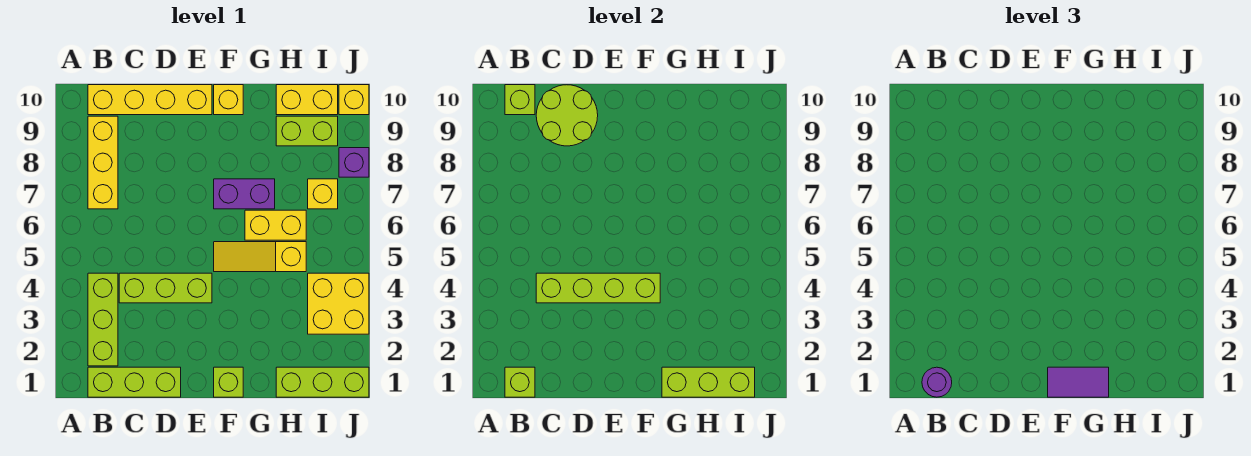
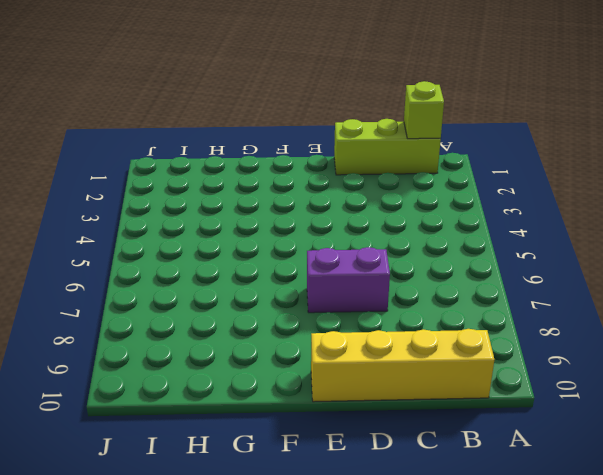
purple brick D7:E7 level 1 -> purple brick F7:G7 level 1
none -> lime brick B2:B4 level 1
none -> yellow brick B7:B9 level 1
none -> lime brick C4:E4 level 1

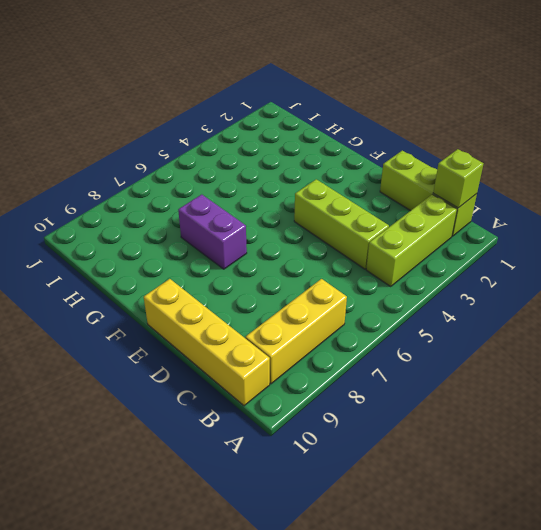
none -> lime brick F1 level 1
none -> yellow slope F5:H5 level 1 top H
none -> yellow brick F10 level 1

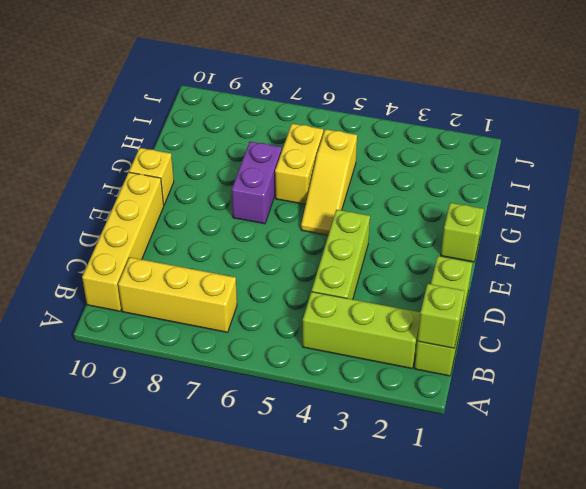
none -> lime brick H1:J1 level 1
none -> lime brick H9:I9 level 1
none -> yellow brick H10:I10 level 1

